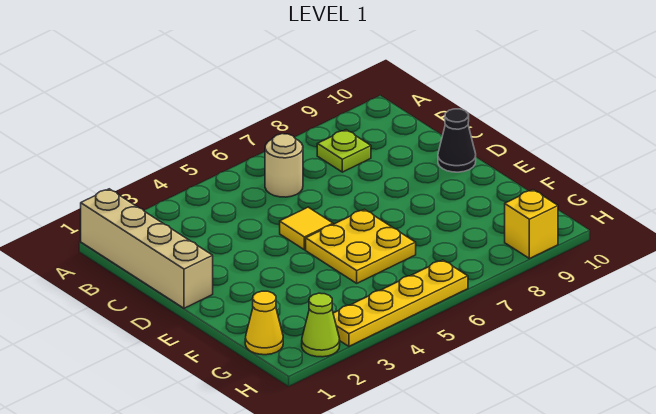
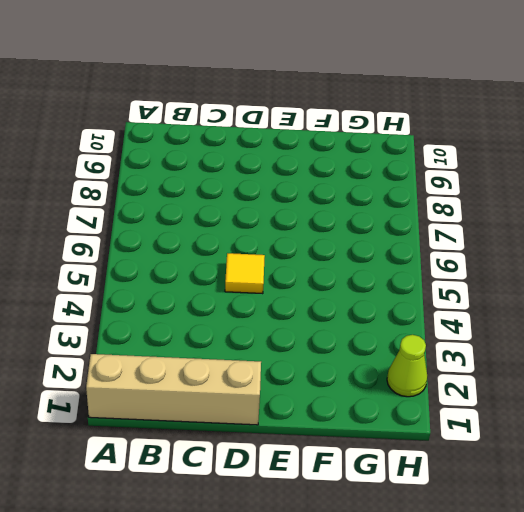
none -> tan round brick B6 level 1
none -> lime plate B8 level 1

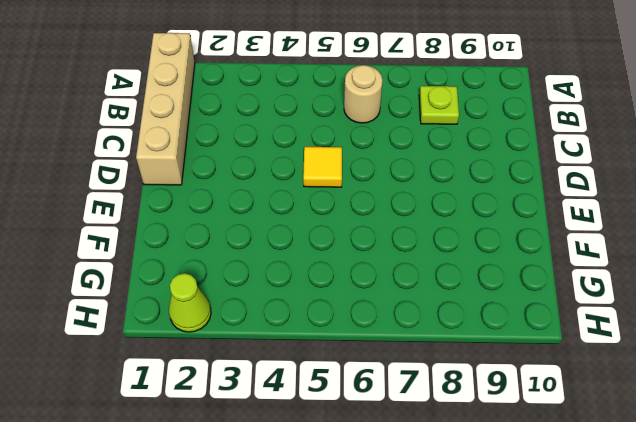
none -> black cone D10 level 1
none -> yellow plate E5:F6 level 1

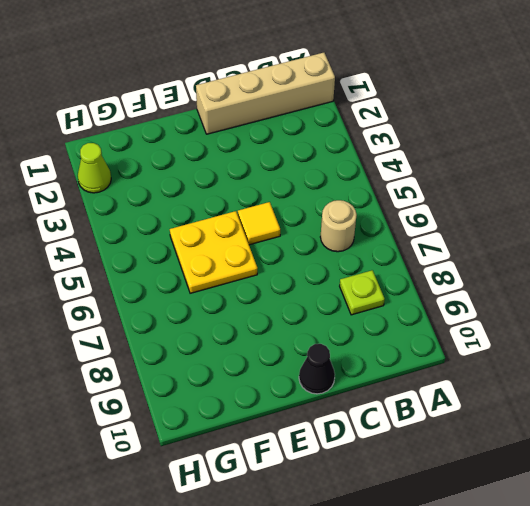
none -> yellow cone G1 level 1
none -> yellow plate H3:H6 level 1

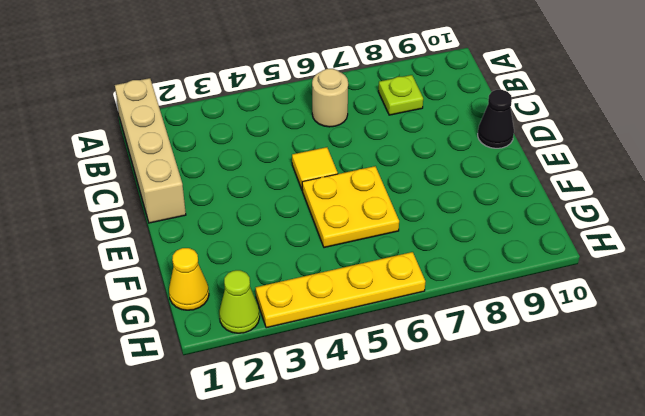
none -> yellow brick H9 level 1

